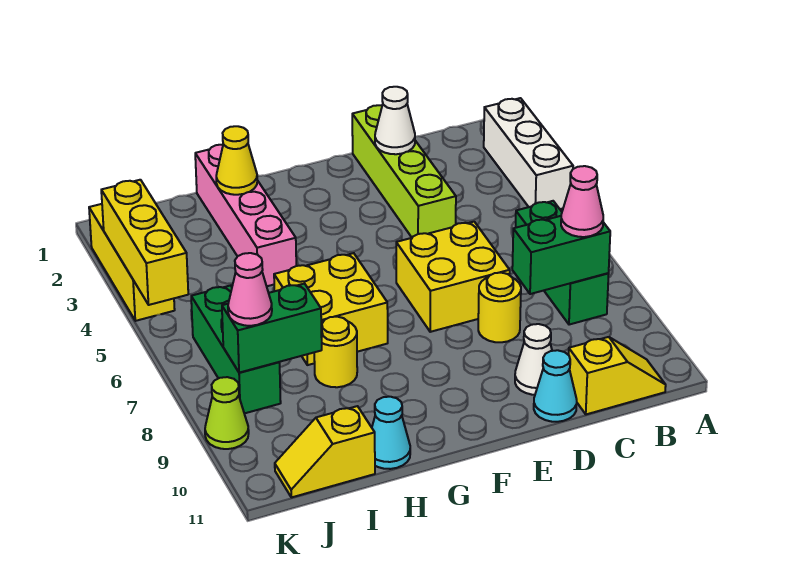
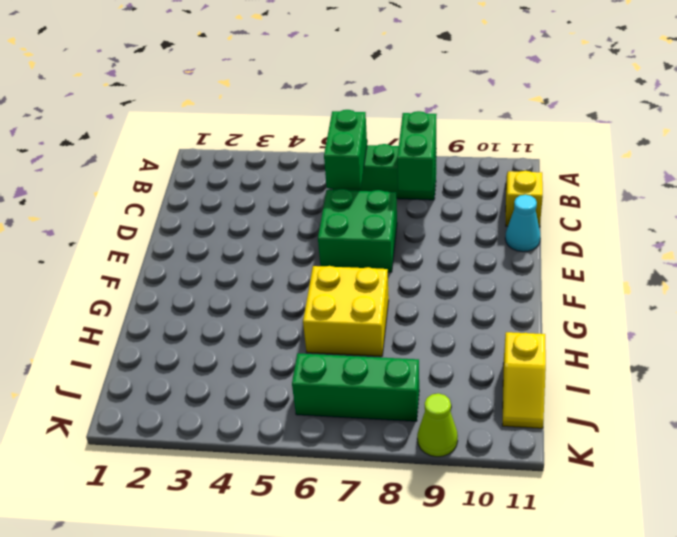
green brick B6:C6 level 2 -> green brick I8:J8 level 2
green brick D6:E7 level 1 -> yellow brick D6:E7 level 1
none -> white brick A2:A4 level 1
none -> lime brick D1:D4 level 1
none -> yellow round brick D8 level 1

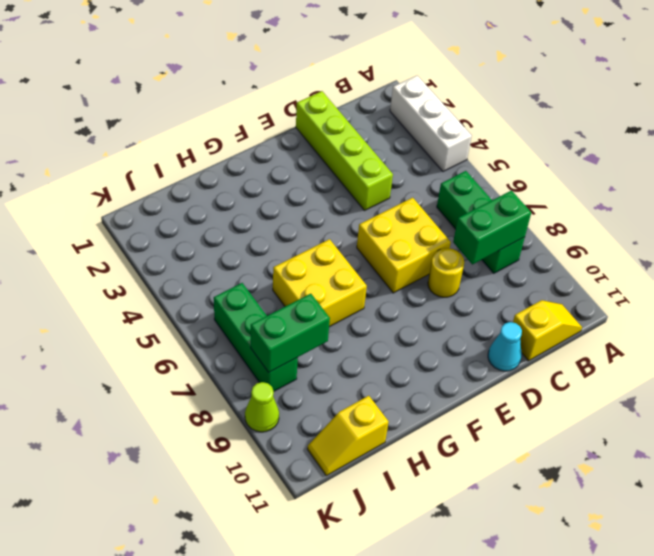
none -> white cone D10 level 1
none -> pink brick H1:H4 level 1
none -> yellow round brick H8 level 1

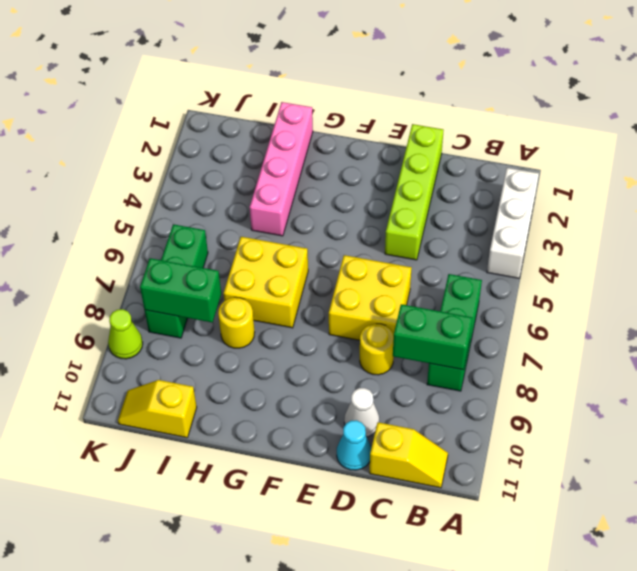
none -> cyan cone H11 level 1
none -> yellow brick K2:K4 level 1
none -> white cone D2 level 2

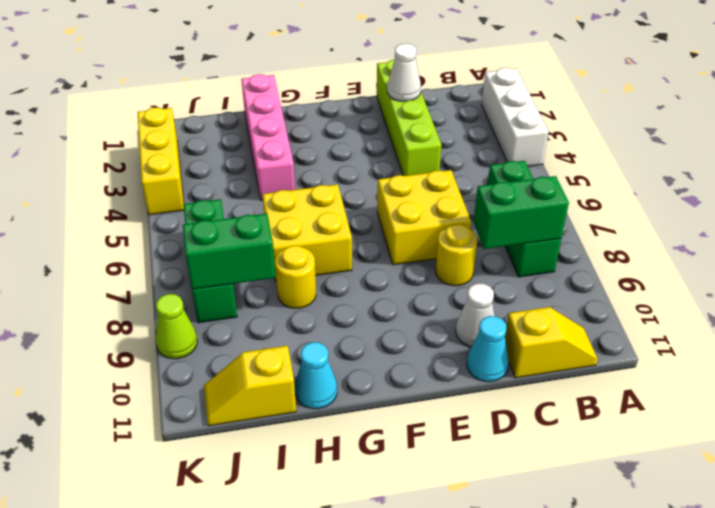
none -> yellow cone H2 level 2
none -> yellow brick K3:K5 level 2
none -> pink cone B8 level 3

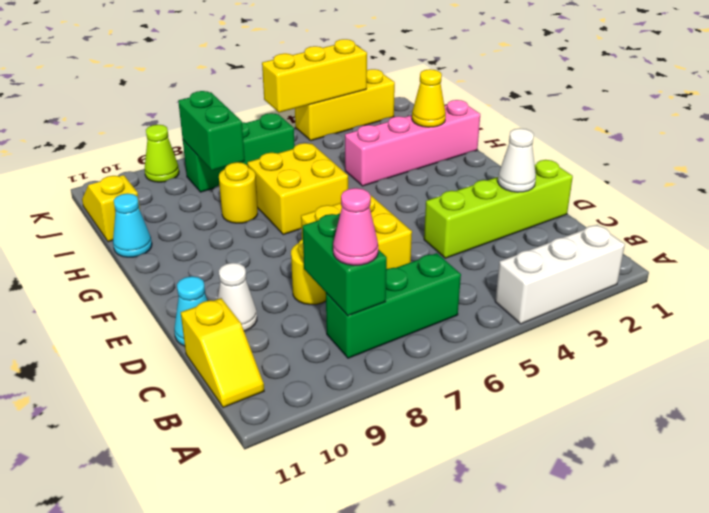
none -> pink cone J8 level 3

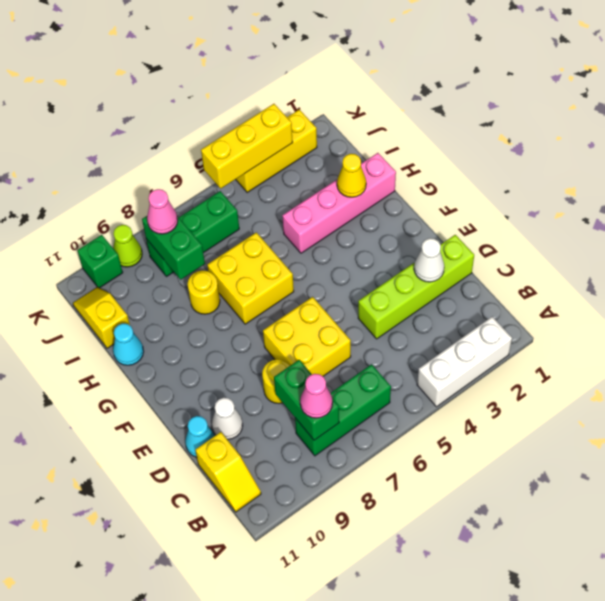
green brick K10 level 1 -> none

